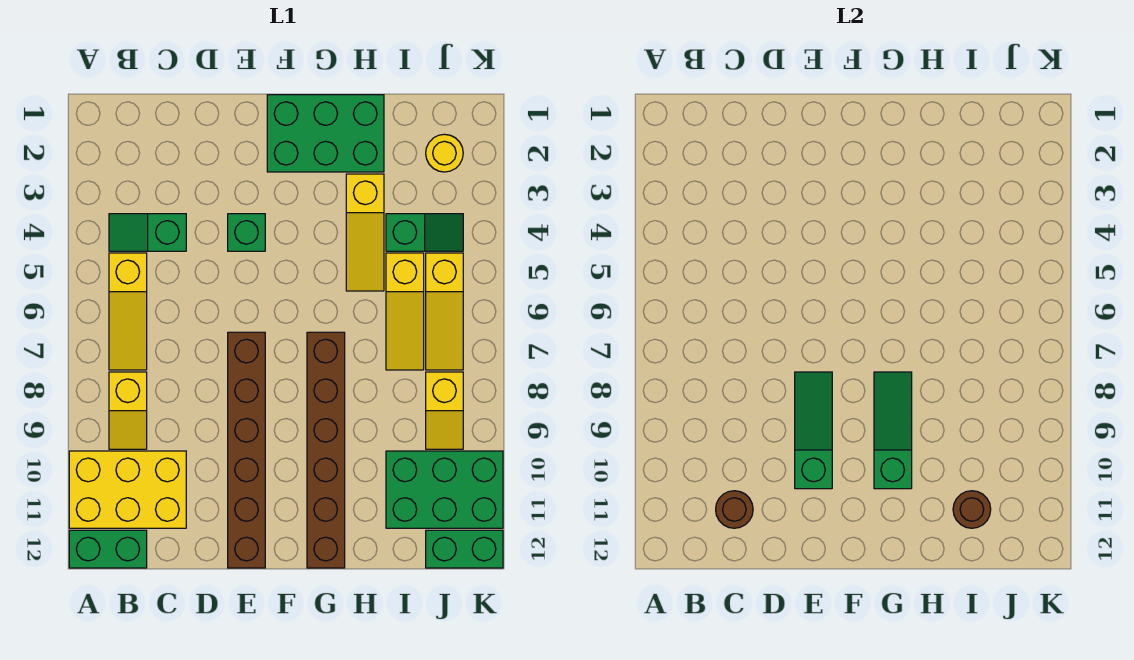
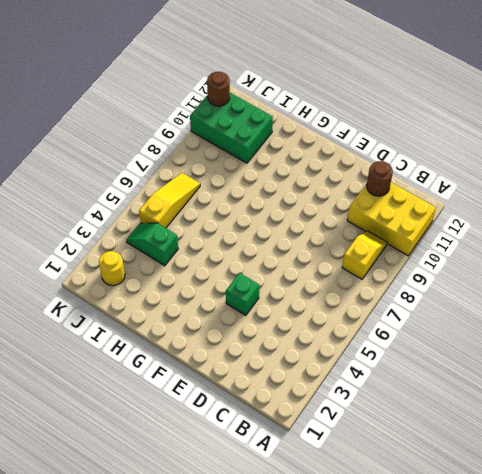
brown round brick K11 level 2 -> brown round brick I11 level 2
none -> green brick A12:B12 level 1
none -> green slope B4:C4 level 1 top C
none -> yellow slope B5:B7 level 1 top 5

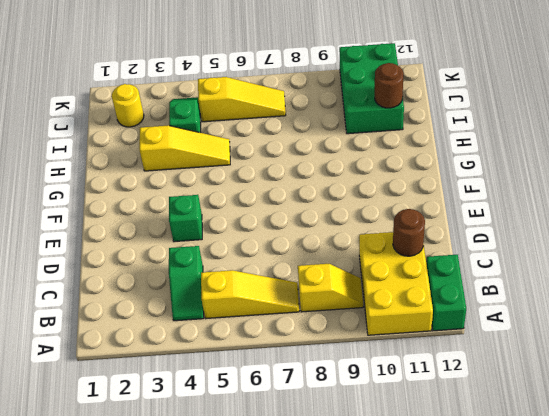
none -> brown brick E7:E12 level 1
none -> green brick F1:H2 level 1
none -> brown brick G7:G12 level 1

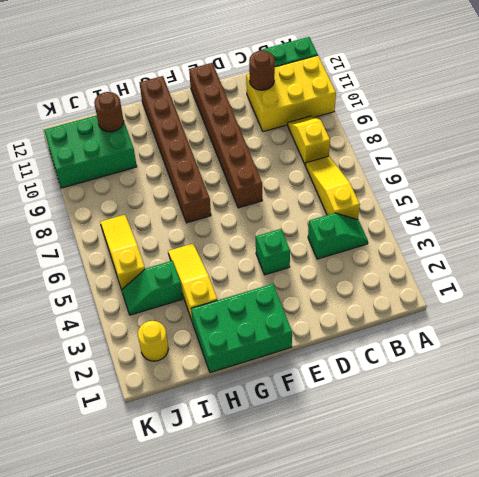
none -> yellow slope I5:I7 level 1 top 5
none -> yellow slope J8:J9 level 1 top 8
none -> green brick J12:K12 level 1

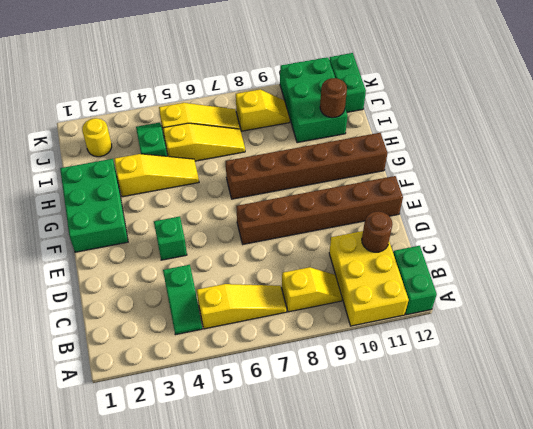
none -> green slope E8:E10 level 2 top 10
none -> green slope G8:G10 level 2 top 10

